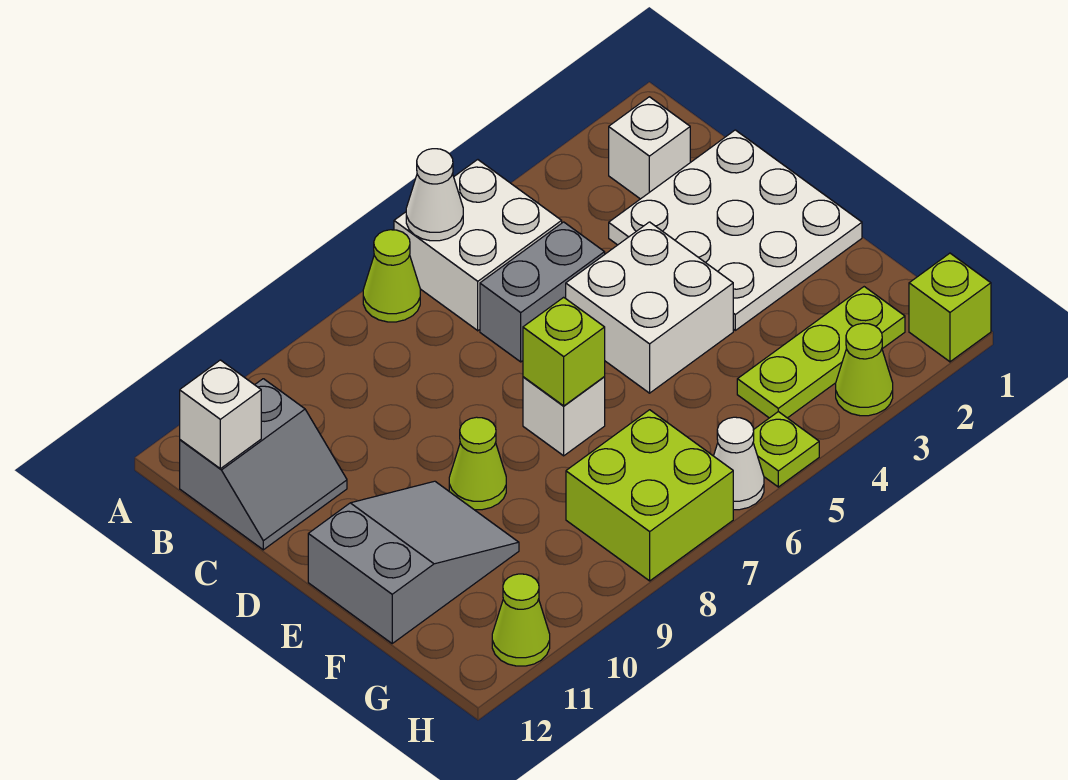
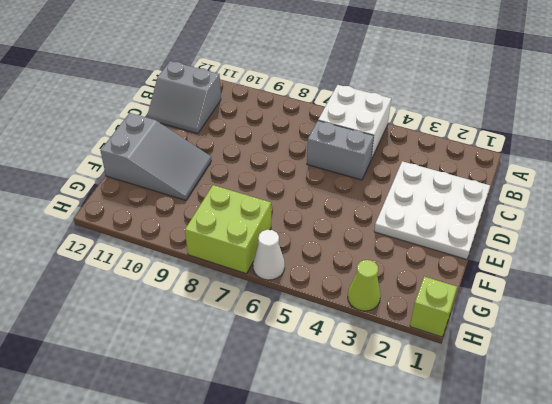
none -> lime cone A7 level 1
none -> white brick B2 level 1
none -> white brick D4:E5 level 1

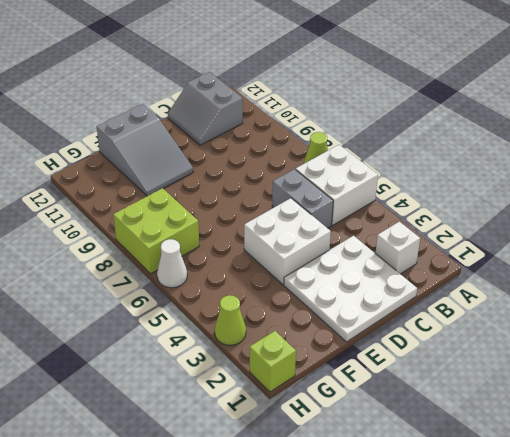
none -> white brick E7 level 1
none -> lime cone E9 level 1
none -> lime plate G2:G4 level 1

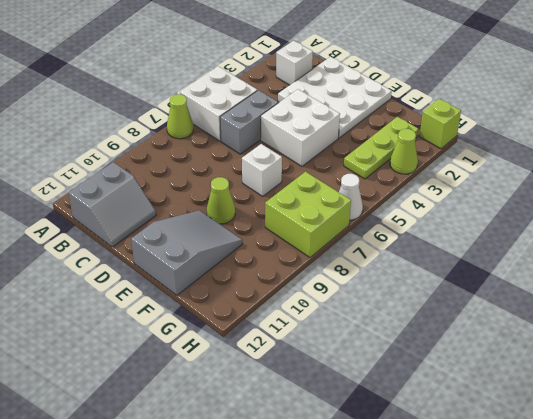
none -> lime plate H5 level 1
none -> lime cone H11 level 1
none -> white cone A6 level 2

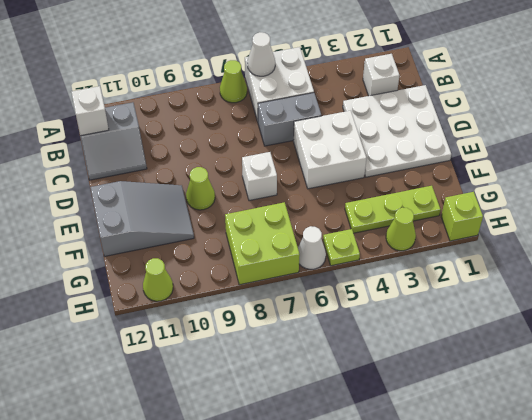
none -> lime brick E7 level 2

